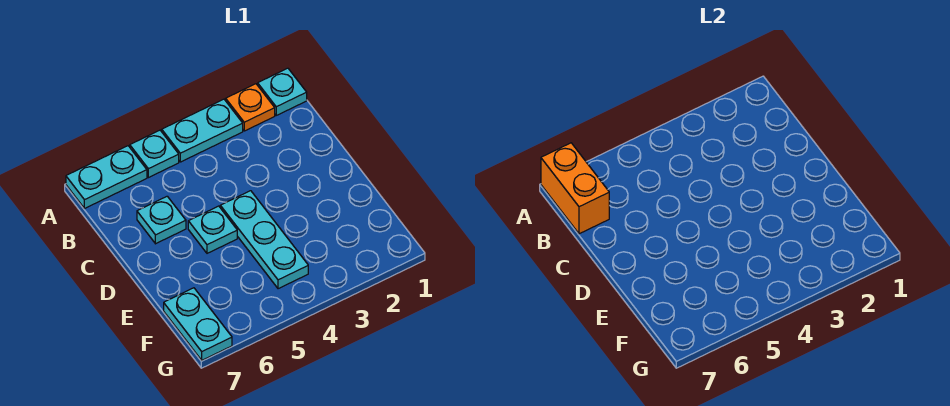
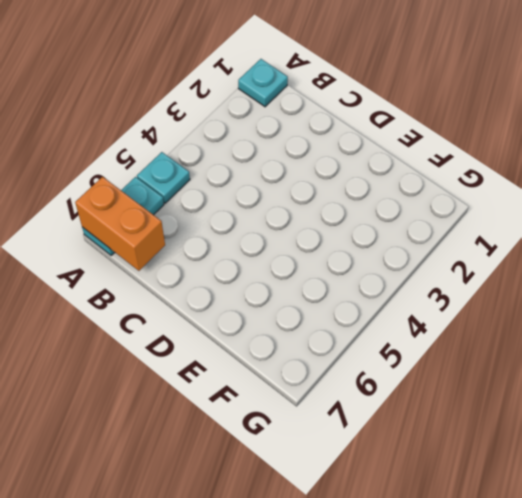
none -> orange plate A2 level 1
none -> cyan plate A3:A4 level 1

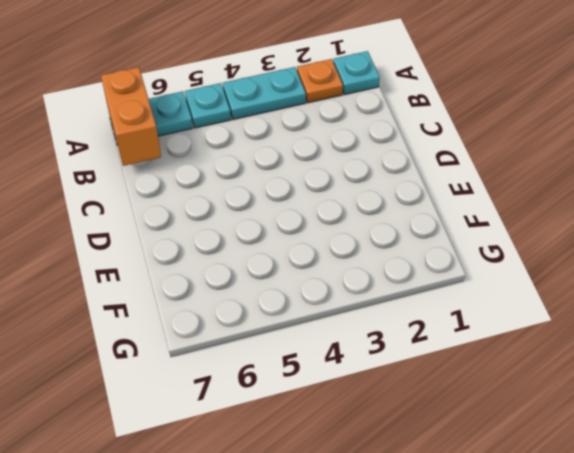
none -> cyan plate C6 level 1
none -> cyan plate D4:F4 level 1

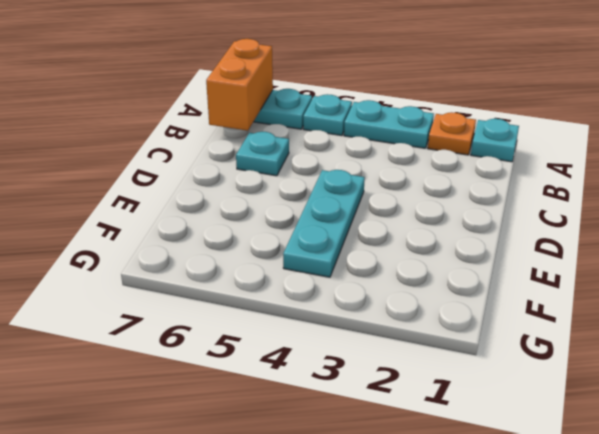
none -> cyan plate D5 level 1
none -> cyan plate F7:G7 level 1

